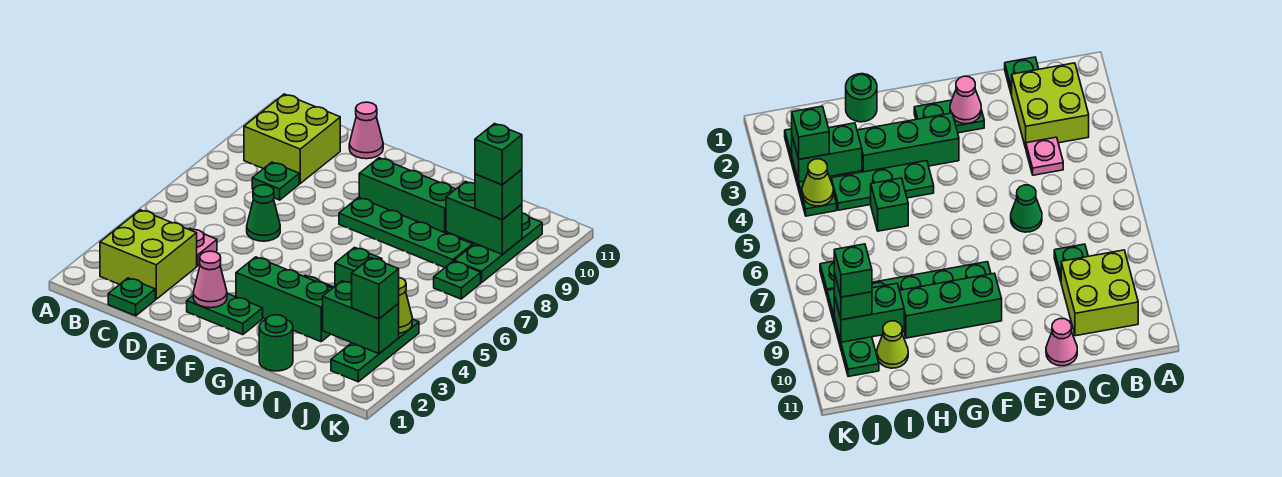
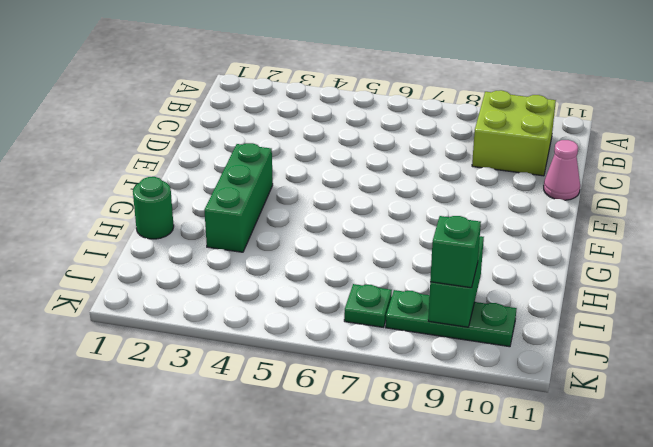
none -> lime brick B2:C3 level 1
none -> green plate C1 level 1
none -> pink plate C4 level 1

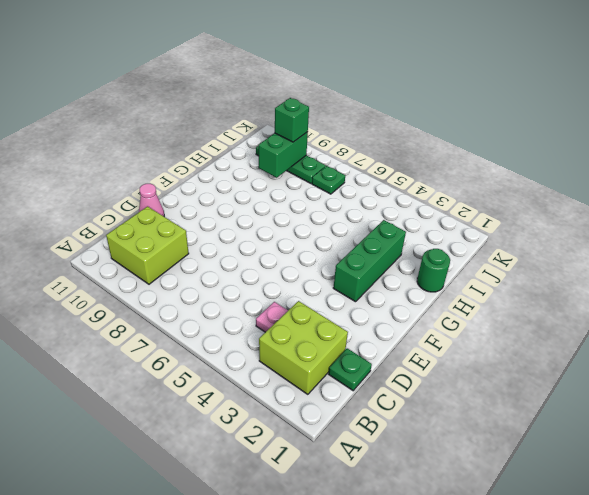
none -> green plate C8 level 1
none -> green cone D6 level 1
none -> green plate E2:F2 level 1

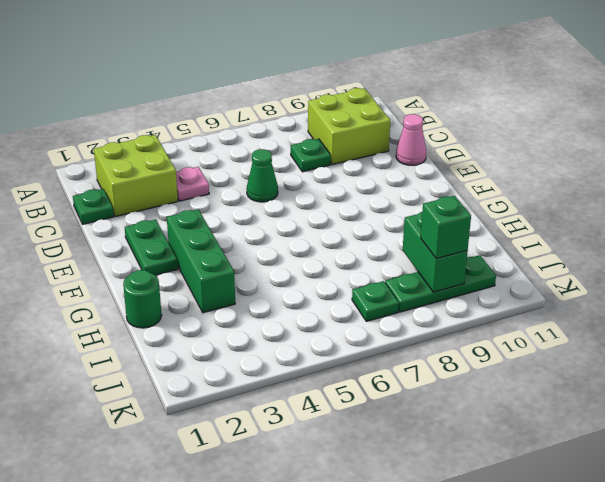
none -> green plate F8:I8 level 1
none -> green brick F9:H9 level 1
none -> green plate G4:I4 level 1

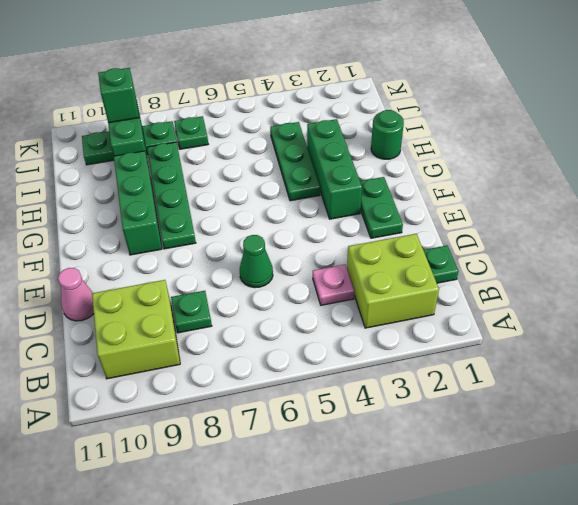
none -> green brick H5 level 1
none -> lime cone I10 level 1
none -> green plate J2:J4 level 1

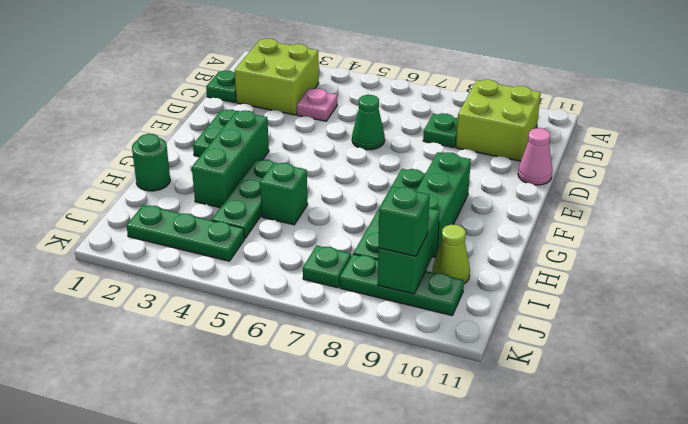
none -> pink cone E2 level 2
none -> green brick I3:J3 level 2
none -> lime cone J4 level 2

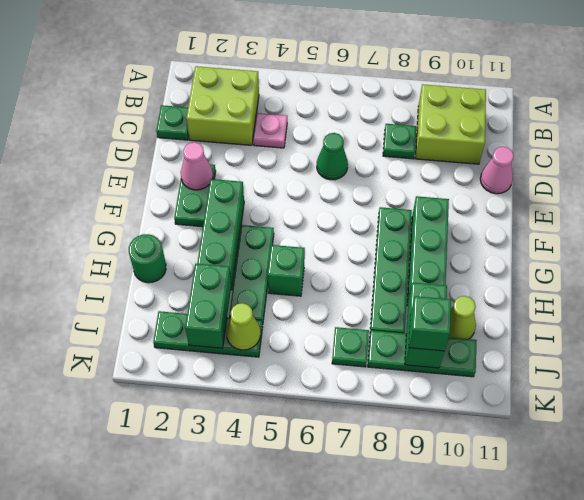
none -> green brick J3 level 3
none -> green brick J9 level 4

